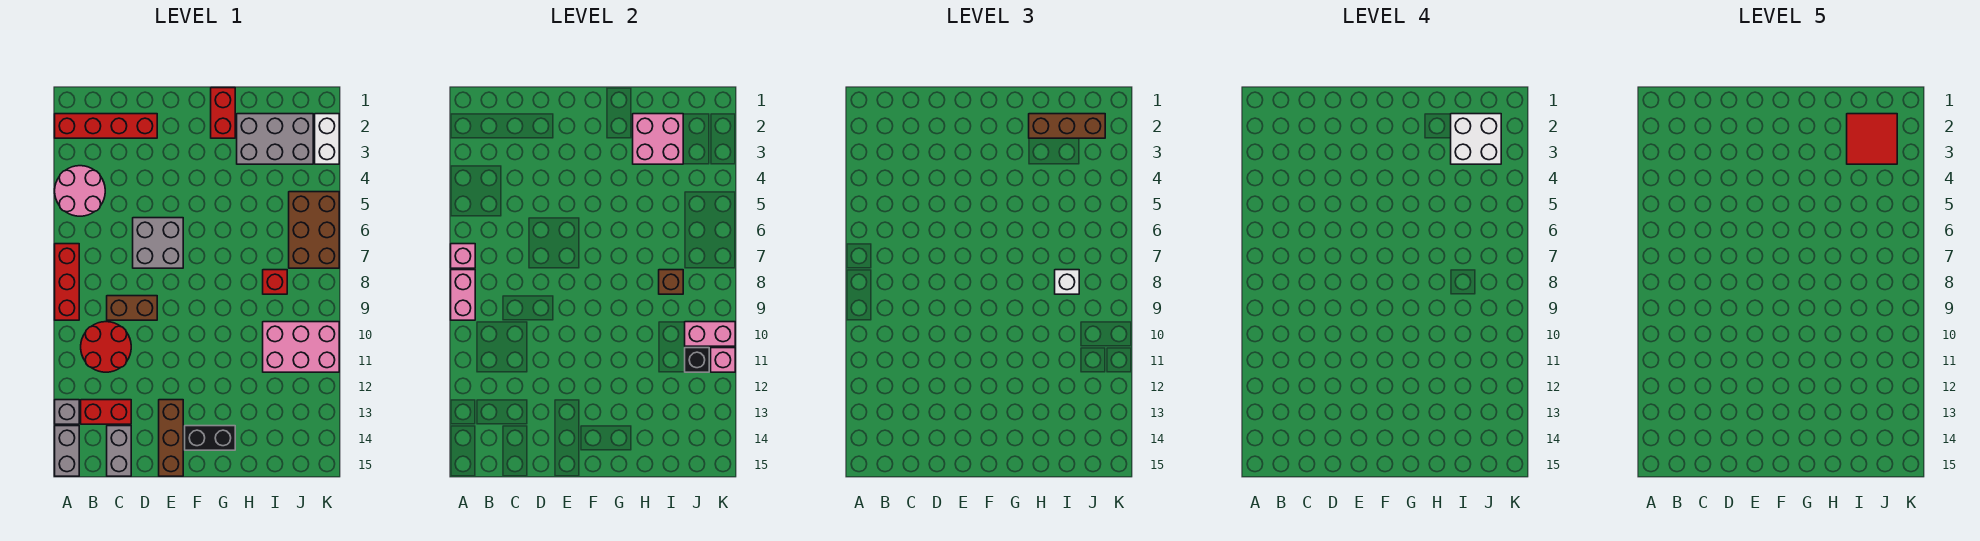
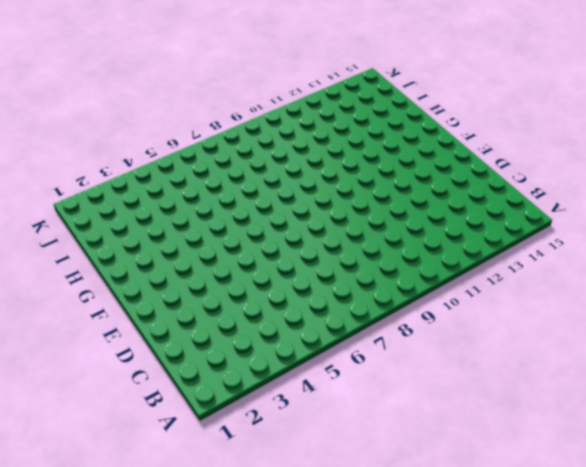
none -> red brick A2:D2 level 1
none -> pink round brick A4:B5 level 1
none -> red brick A7:A9 level 1

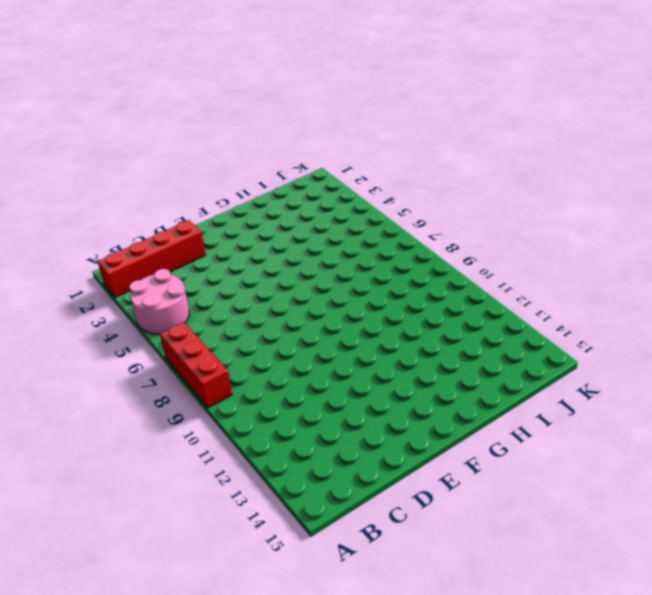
none -> grey brick A13 level 1
none -> grey brick A14:A15 level 1
none -> red round brick B10:C11 level 1

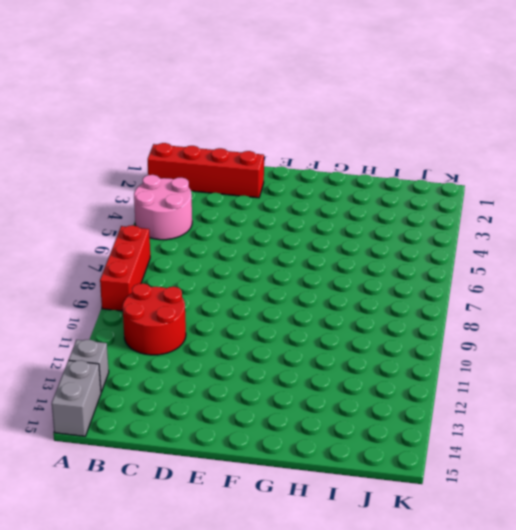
none -> red brick B13:C13 level 1
none -> brown brick C9:D9 level 1
none -> grey brick C14:C15 level 1

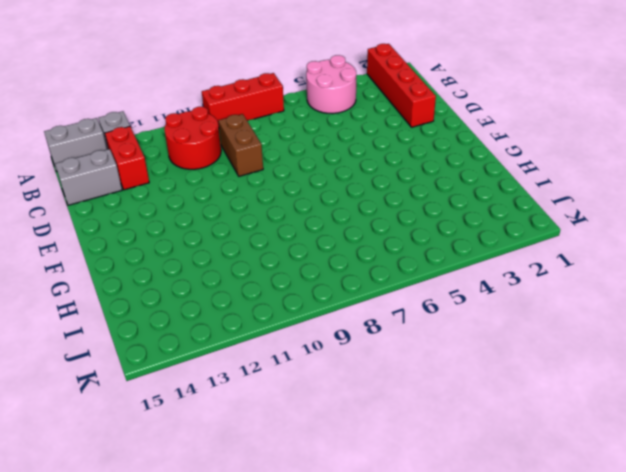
none -> grey brick D6:E7 level 1
none -> brown brick E13:E15 level 1
none -> black brick F14:G14 level 1

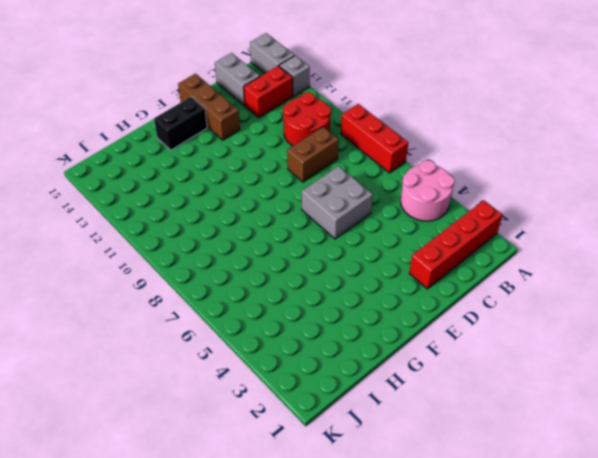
none -> red brick G1:G2 level 1
none -> grey brick H2:J3 level 1
none -> red brick I8 level 1

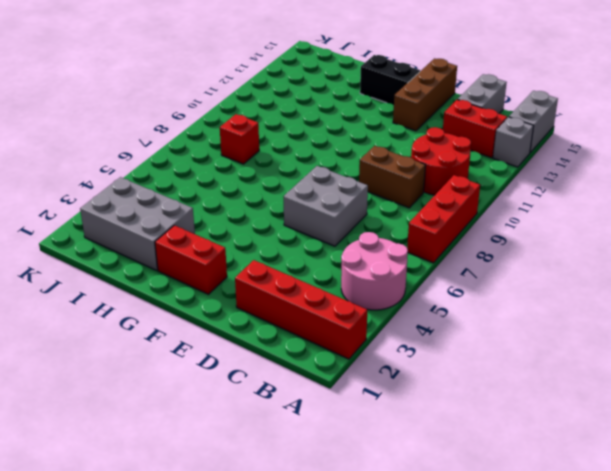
red brick F2:G2 level 1 -> red brick G1:G2 level 1
none -> pink brick I10:K11 level 1
none -> brown brick J5:K7 level 1
none -> white brick K2:K3 level 1

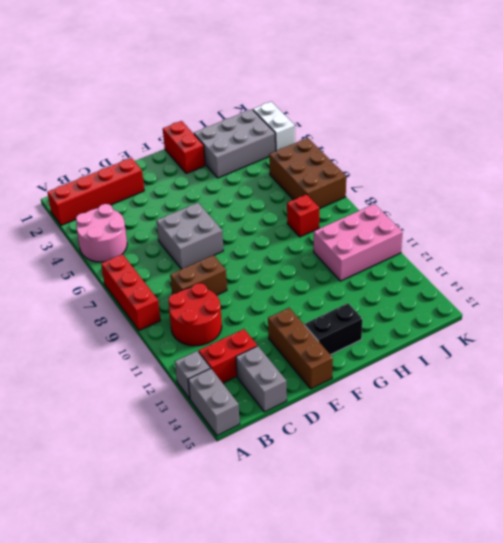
none -> pink brick A7 level 2
none -> pink brick A8:A9 level 2
none -> pink brick H2:I3 level 2

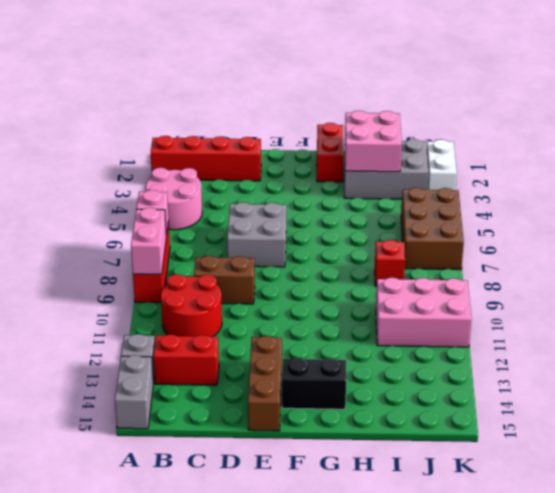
none -> grey brick C14:C15 level 1
none -> brown brick I8 level 2
none -> pink brick J10:K10 level 2

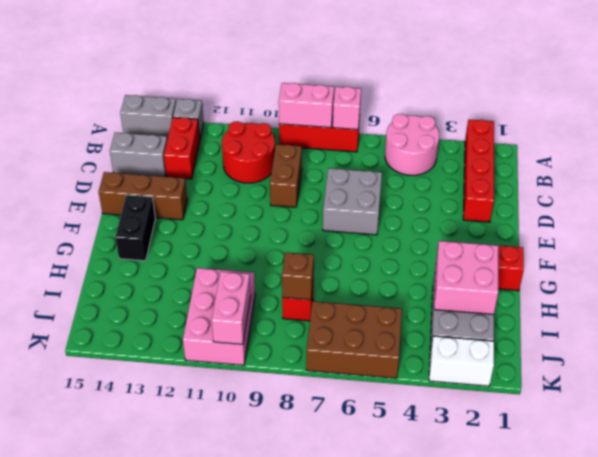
none -> black brick J11 level 2
none -> pink brick K11 level 2
none -> brown brick H2:J2 level 3

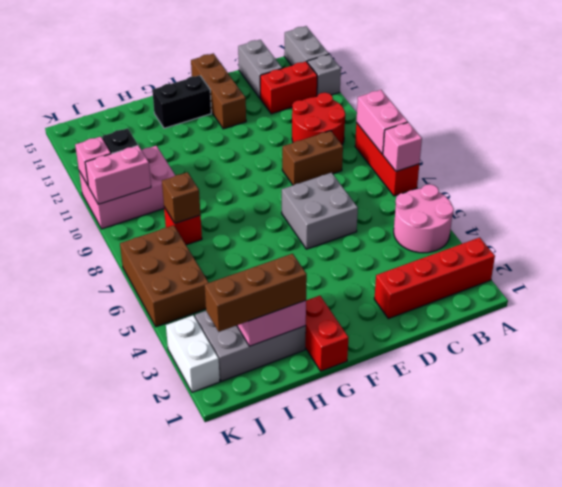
none -> white brick I8 level 3
none -> white brick I2:J3 level 4
none -> red tile I2:J3 level 5

